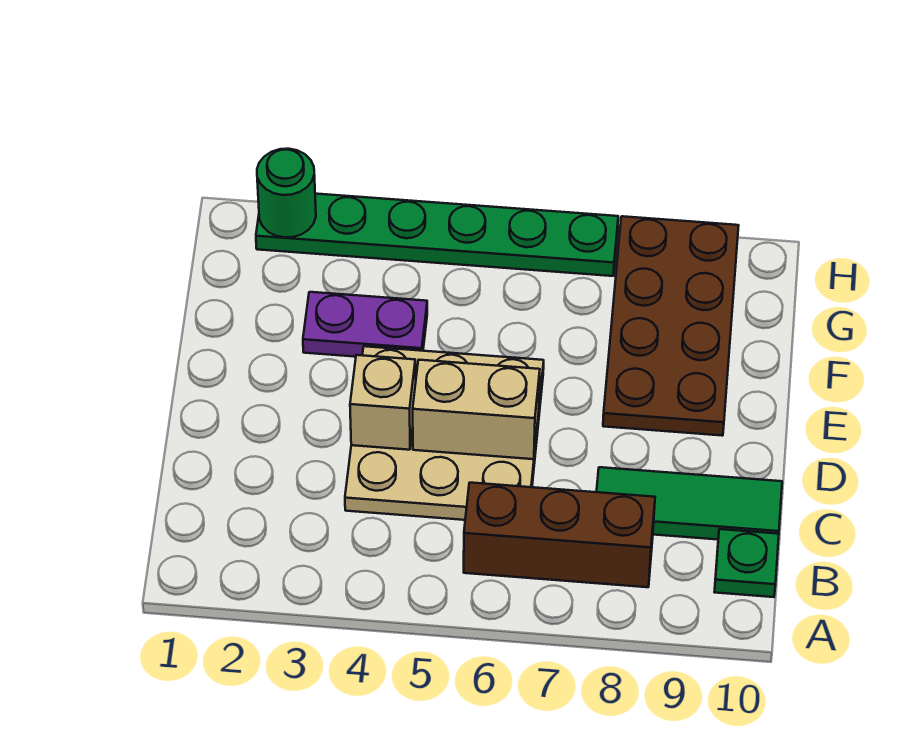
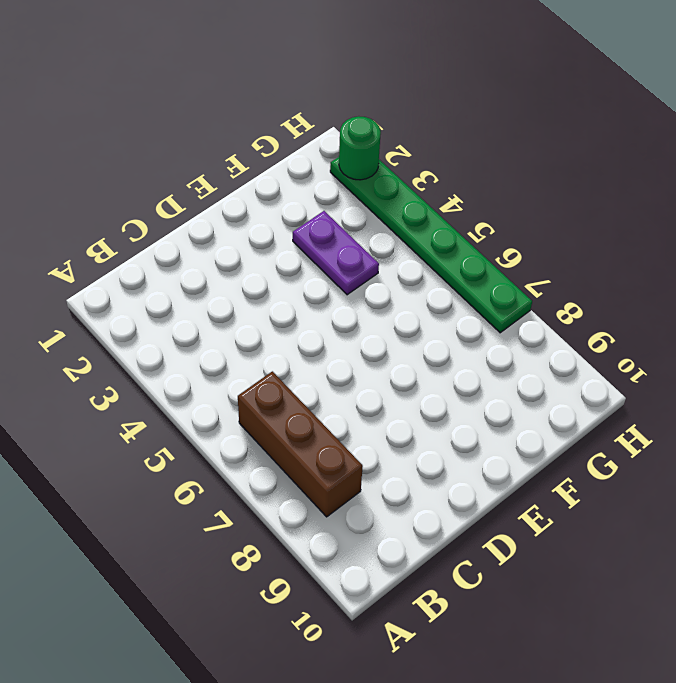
none -> green plate B10 level 1
none -> tan plate C4:E6 level 1

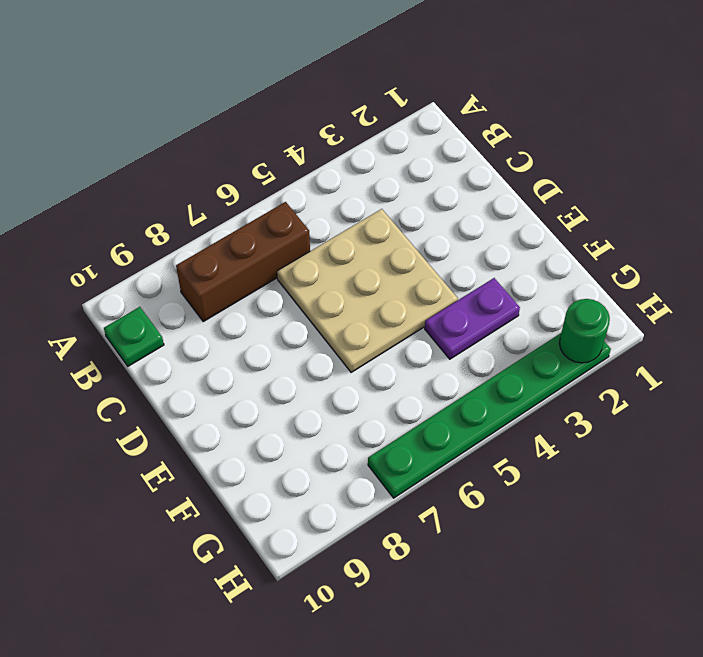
none -> green tile C8:C10 level 1
none -> brown plate E8:H9 level 1

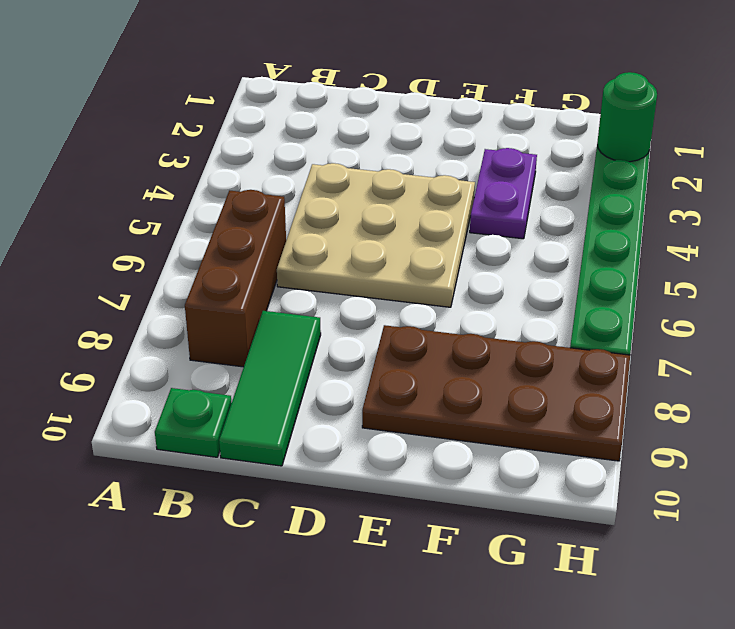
none -> tan brick D4 level 2
none -> tan brick D5:D6 level 2

